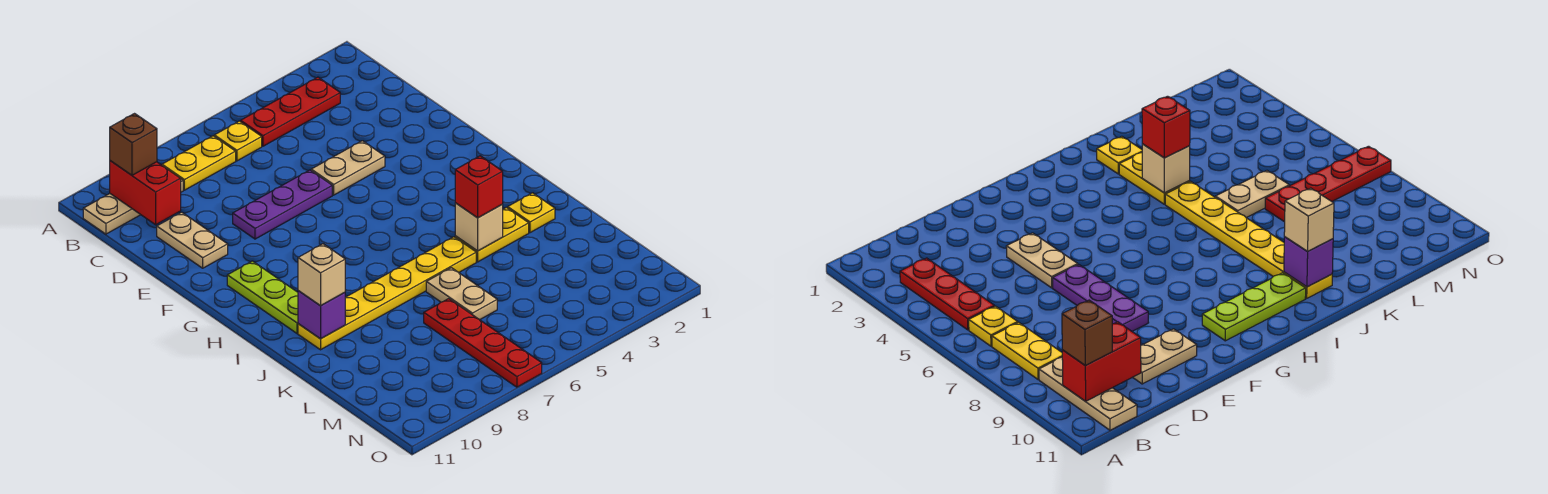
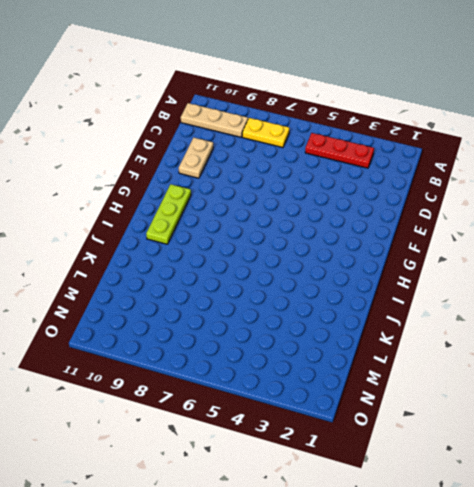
none -> yellow plate B6 level 1
none -> tan plate E4:E5 level 1
none -> purple plate E6:E8 level 1

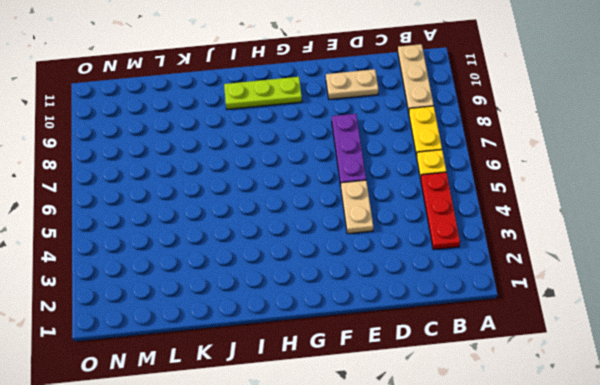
none -> yellow plate J2 level 1
none -> yellow plate J3:J4 level 1
none -> yellow plate J5:J10 level 1

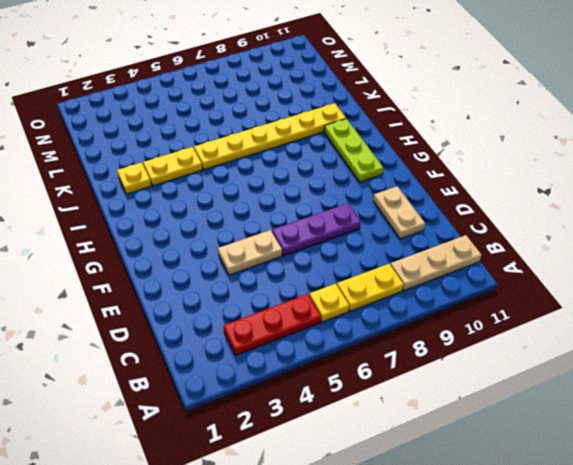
none -> tan plate K6:L6 level 1
none -> red plate L7:O7 level 1
none -> red brick B10:C10 level 2

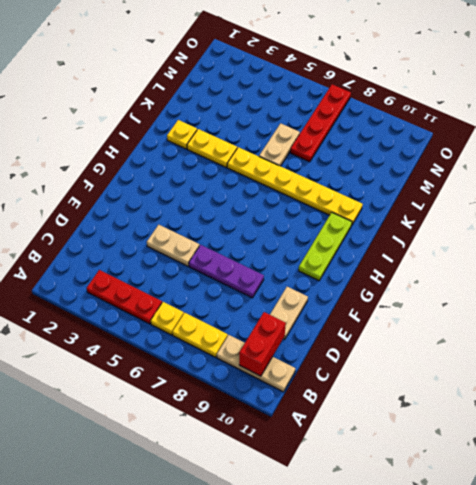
none -> tan brick J4 level 2
none -> purple brick J10 level 2
none -> brown brick B10 level 3

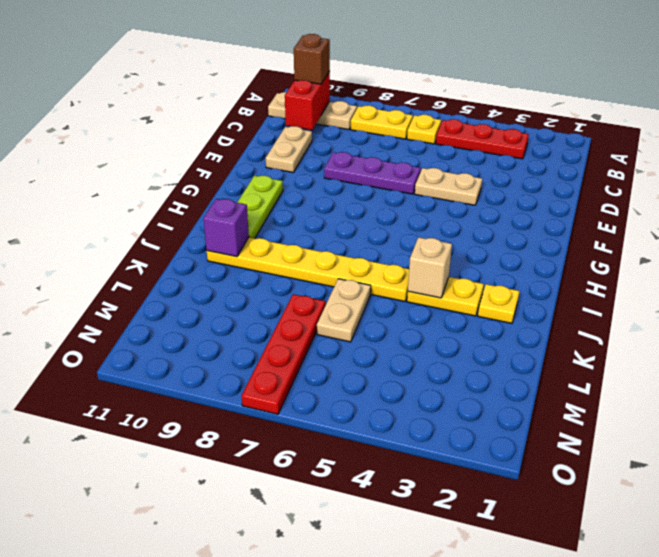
none -> red brick J4 level 3
none -> tan brick J10 level 3

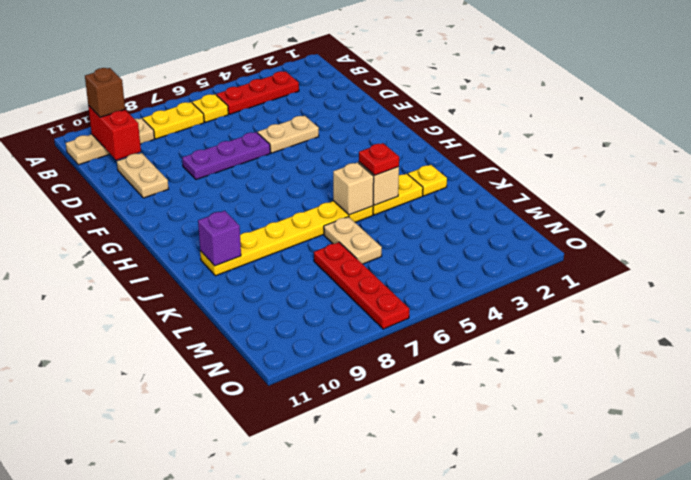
red plate J4 level 3 -> red brick J4 level 3
tan brick J5 level 2 -> tan brick J10 level 3
none -> lime plate G10:I10 level 1

